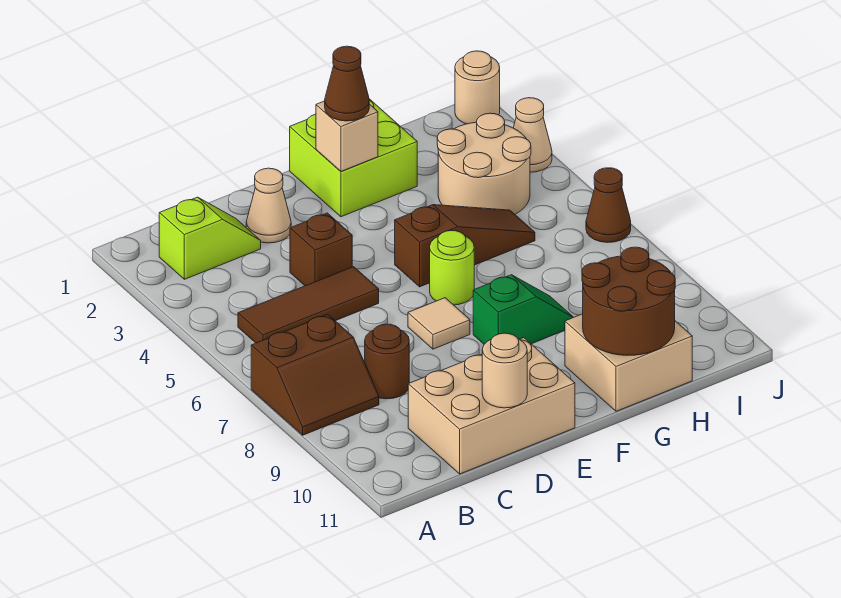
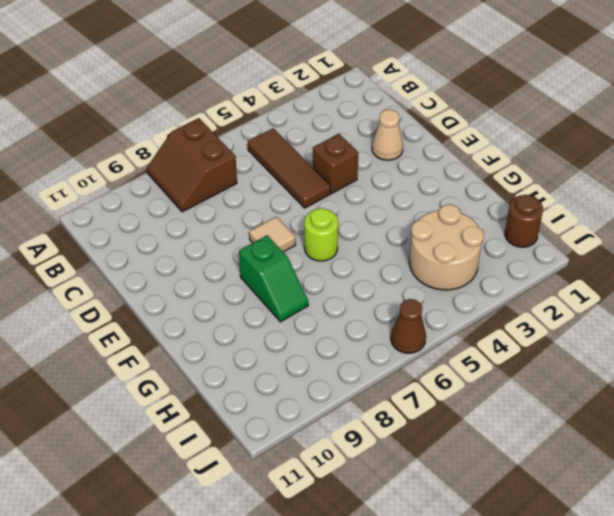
brown round brick I1 level 1 -> brown round brick C8 level 1
none -> lime slope B2:C2 level 1 top B
none -> tan brick C10:E11 level 1
none -> lime brick F1:G2 level 1

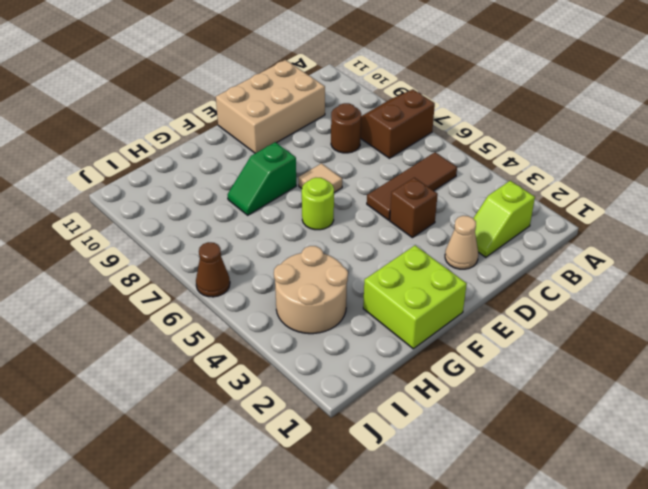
none -> brown slope F5:H5 level 1 top F
none -> tan brick G10:H11 level 1
none -> tan round brick J1 level 1

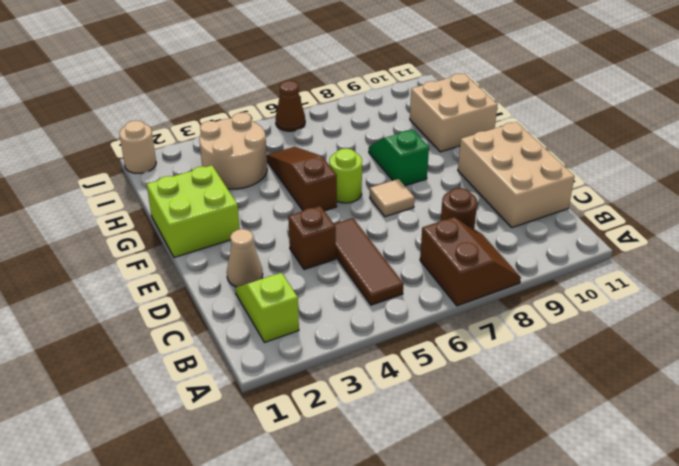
none -> tan cone J3 level 1
none -> tan round brick D11 level 2
none -> tan brick F2 level 2

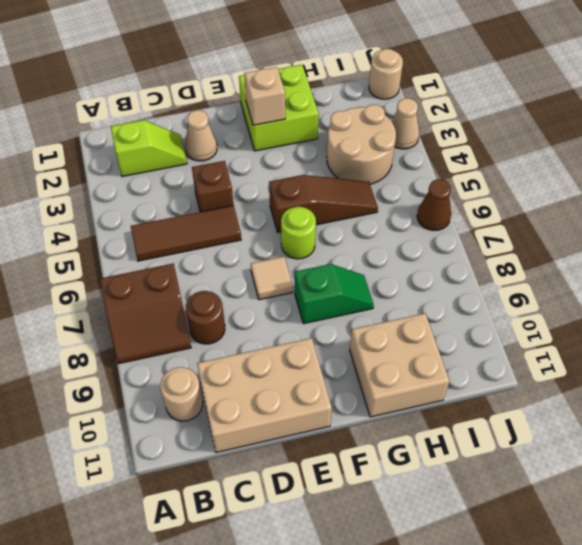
tan round brick B10 level 1 -> tan round brick D11 level 2
none -> brown round brick G10:H11 level 2
none -> brown cone F2 level 3

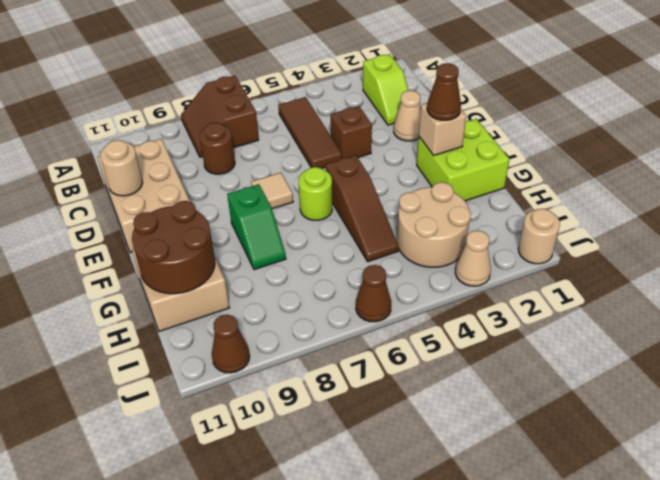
brown cone J10 level 1 -> none

